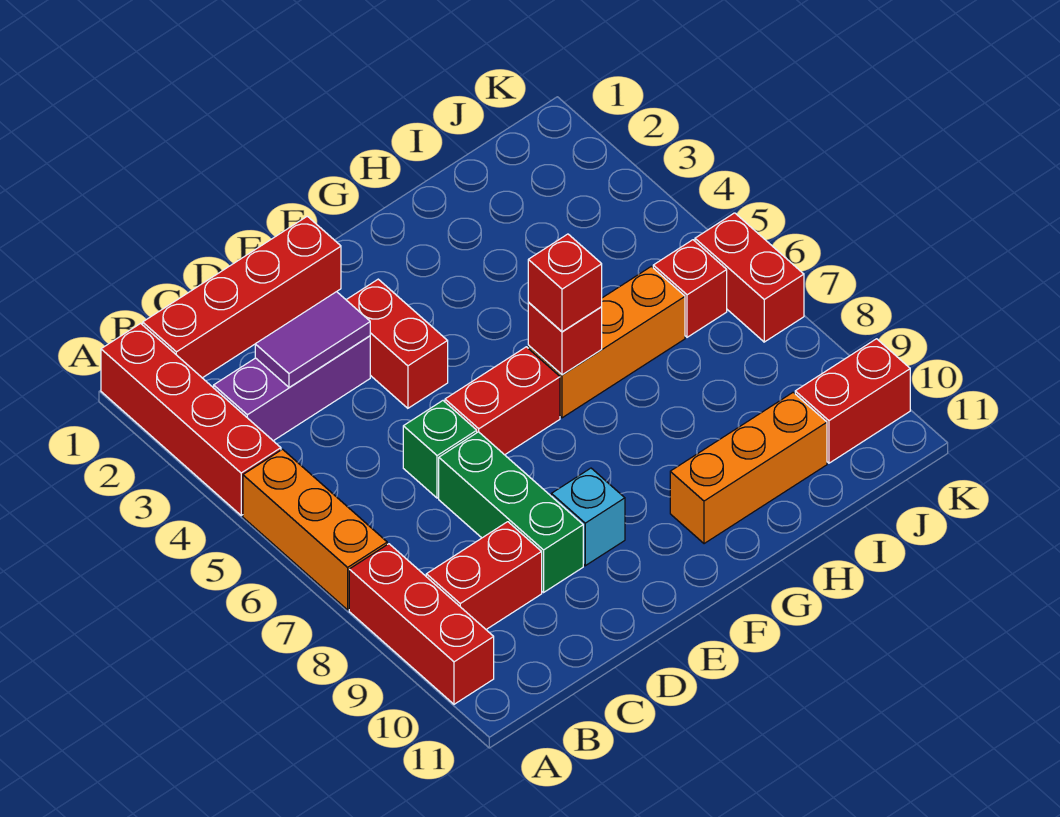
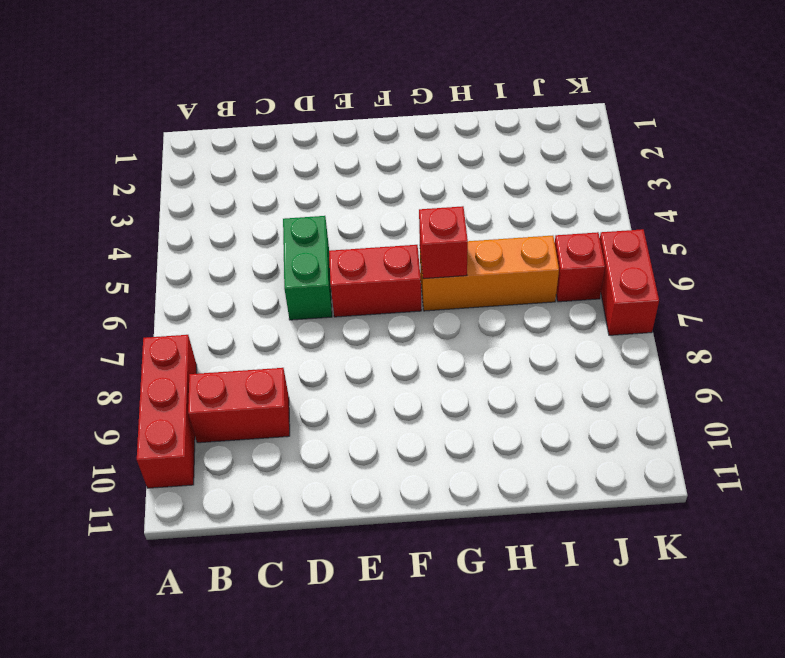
green brick D5:D6 level 1 -> green brick D6 level 1
none -> red brick A1:A4 level 1
none -> orange brick A5:A7 level 1
none -> red brick B1:E1 level 1

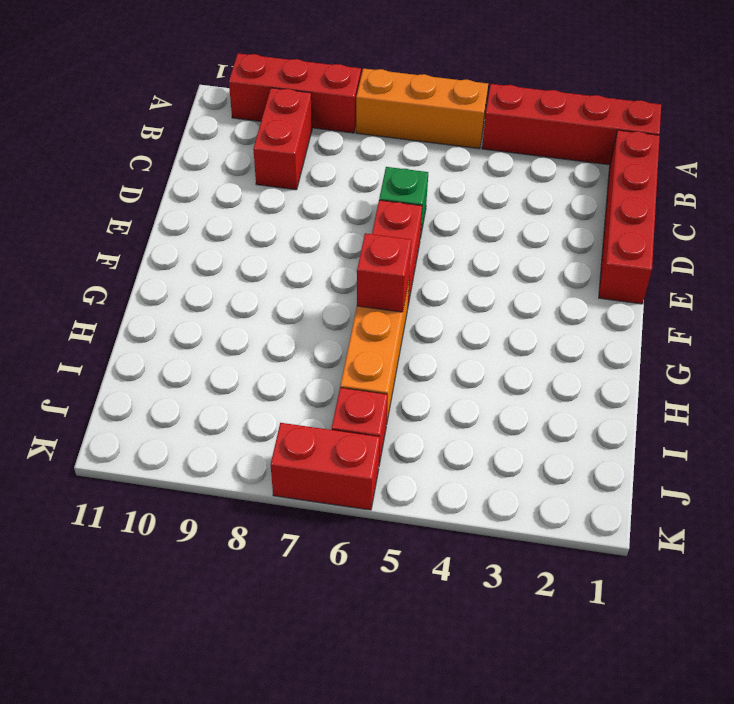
none -> purple brick B3:D3 level 1
none -> green brick D7:D9 level 1
none -> red brick E3:E4 level 1

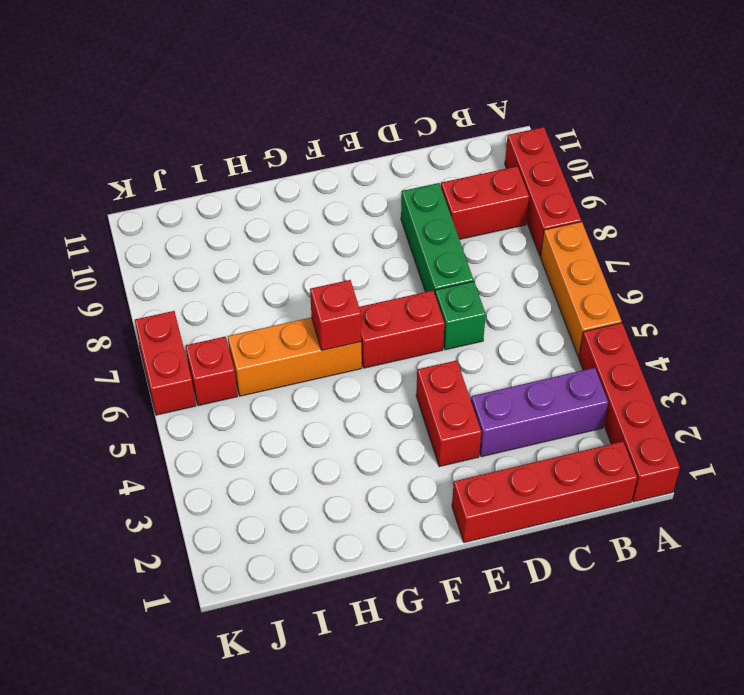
none -> cyan brick E9 level 1
none -> orange brick G10:I10 level 1
none -> red brick J10:K10 level 1

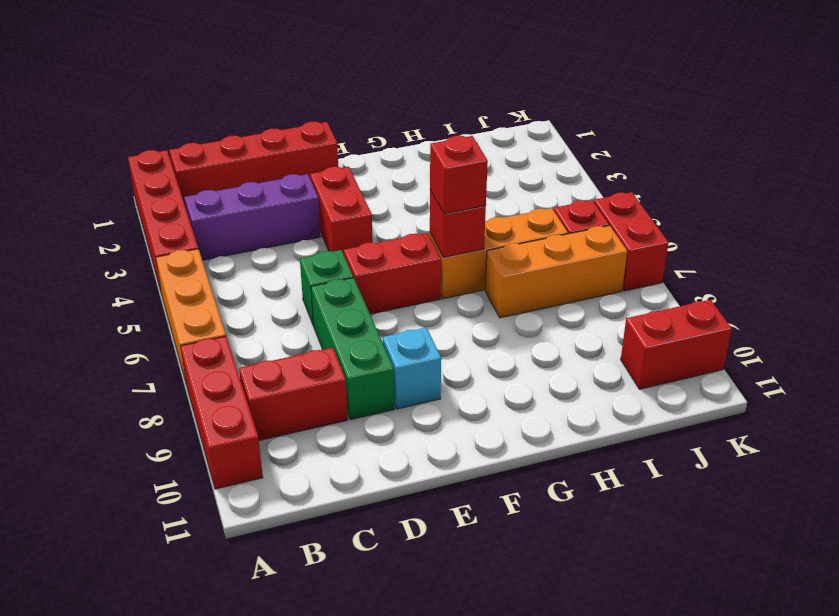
orange brick H7:J7 level 1 -> orange brick G10:I10 level 1
none -> purple tile C3:D3 level 2

